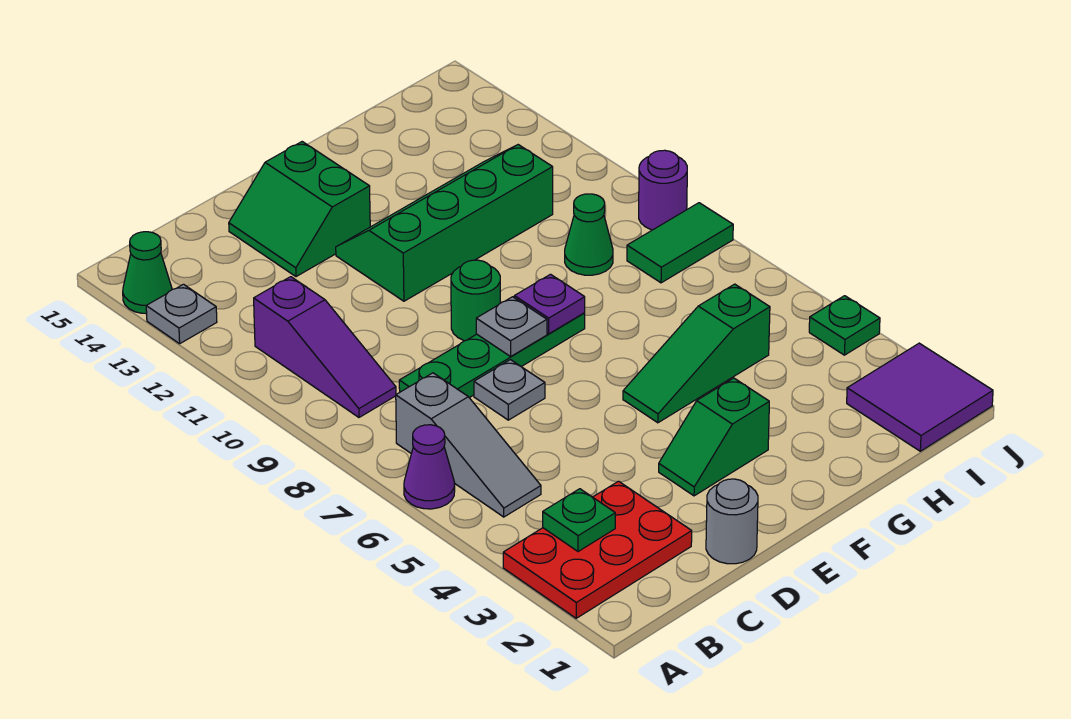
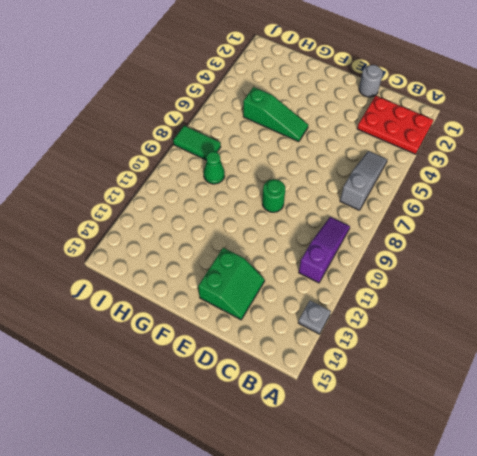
none -> purple cone A6 level 1
none -> green cone A14 level 1
none -> green plate C8:F8 level 1

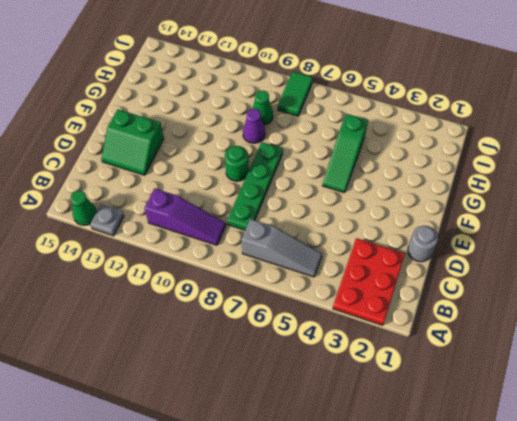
purple cone G9 level 1 -> purple cone A6 level 1
none -> grey plate D7 level 1
none -> green slope E3:F3 level 1 top F
none -> green slope E11:H12 level 1 top 11

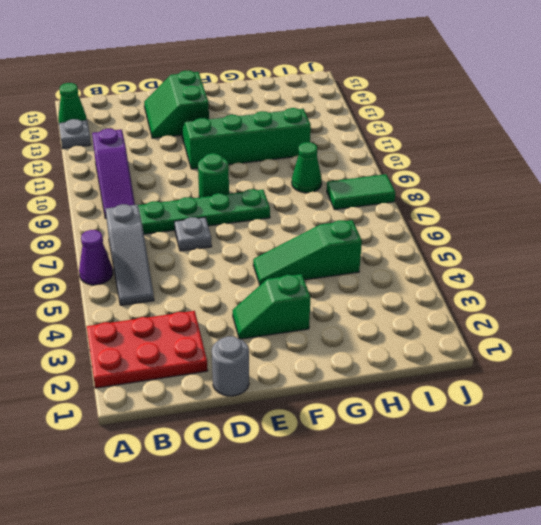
none -> purple tile I1:J2 level 1
none -> green plate J4 level 1
none -> purple round brick J9 level 1

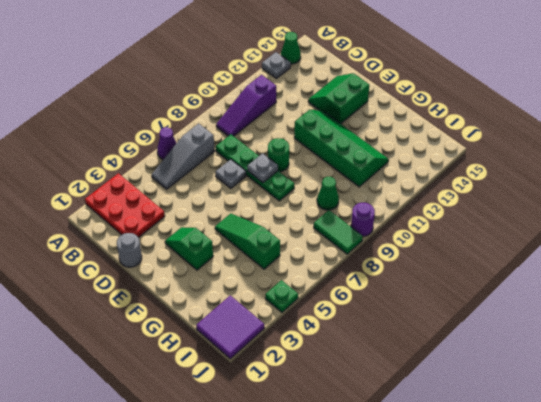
none -> green plate B3 level 2
none -> purple plate F8 level 2

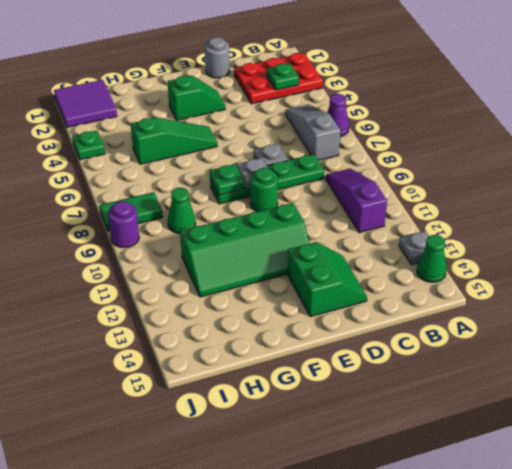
green plate F8 level 2 -> purple plate F8 level 2

